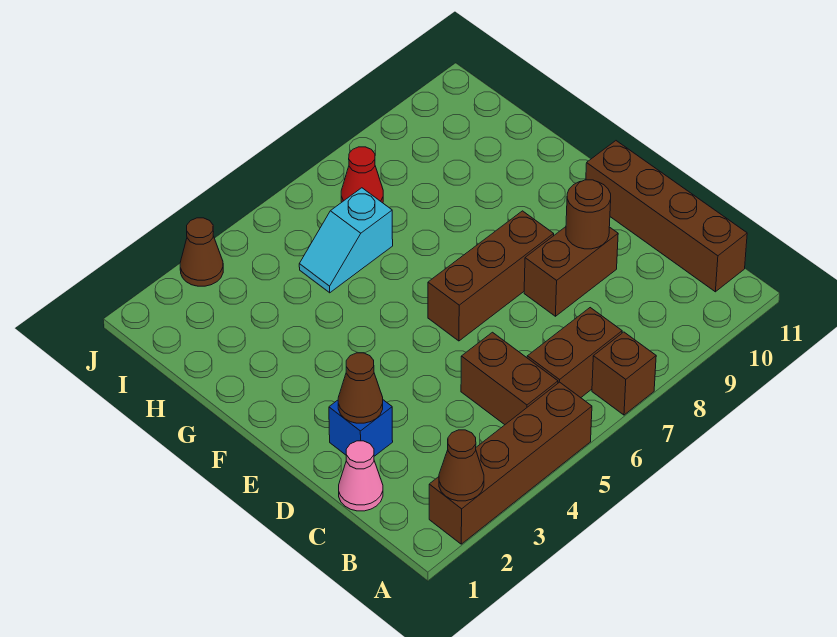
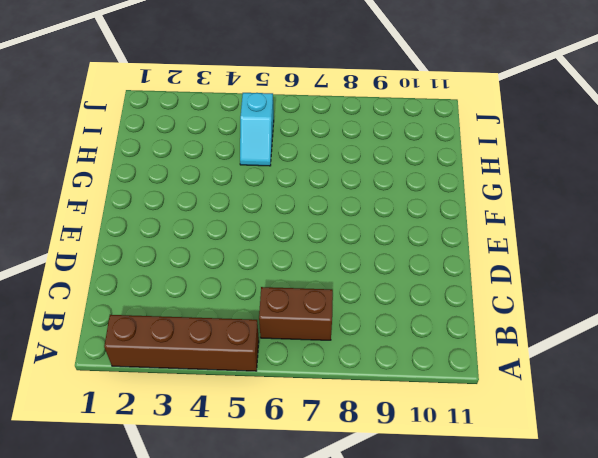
cyan slope H5:I5 level 1 top I -> cyan slope H5:H6 level 1 top 6
none -> brown brick A7 level 1
none -> brown brick B5:C5 level 1
none -> brown brick B11:E11 level 1

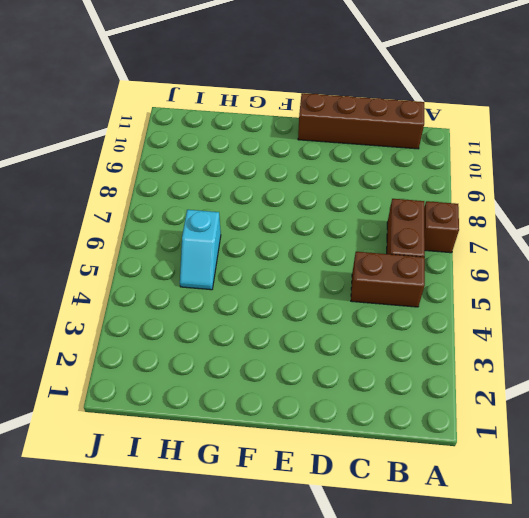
none -> brown brick A2:A5 level 1
none -> pink cone C1 level 1
none -> blue brick D2 level 1

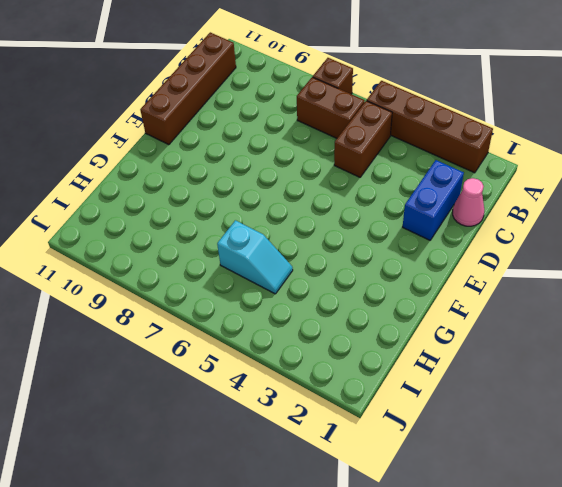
blue brick C2:D2 level 1 -> blue brick D2 level 1
none -> brown brick D8:D9 level 1
none -> brown brick E6:E8 level 1
none -> red cone I7 level 1

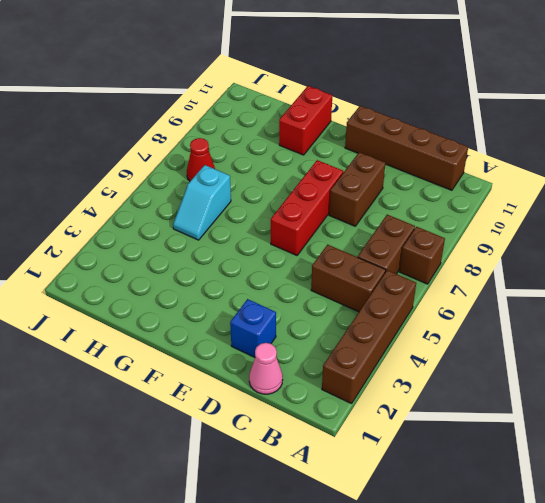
red brick E6:E8 level 1 -> brown brick E6:E8 level 1
red brick G10:G11 level 1 -> none
none -> brown cone J3 level 1
none -> brown cone A2 level 2
none -> brown cone D2 level 2

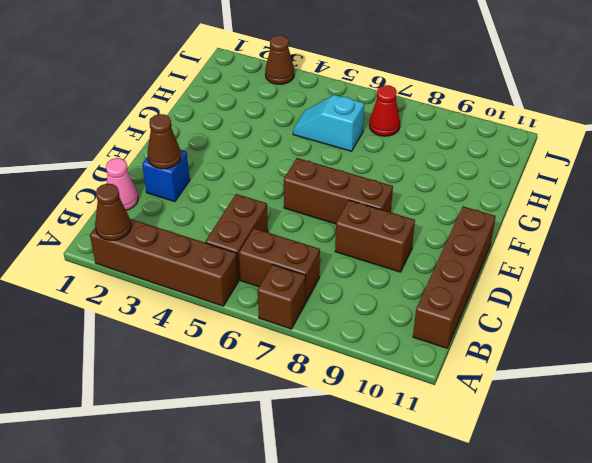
none -> brown round brick D9 level 2

